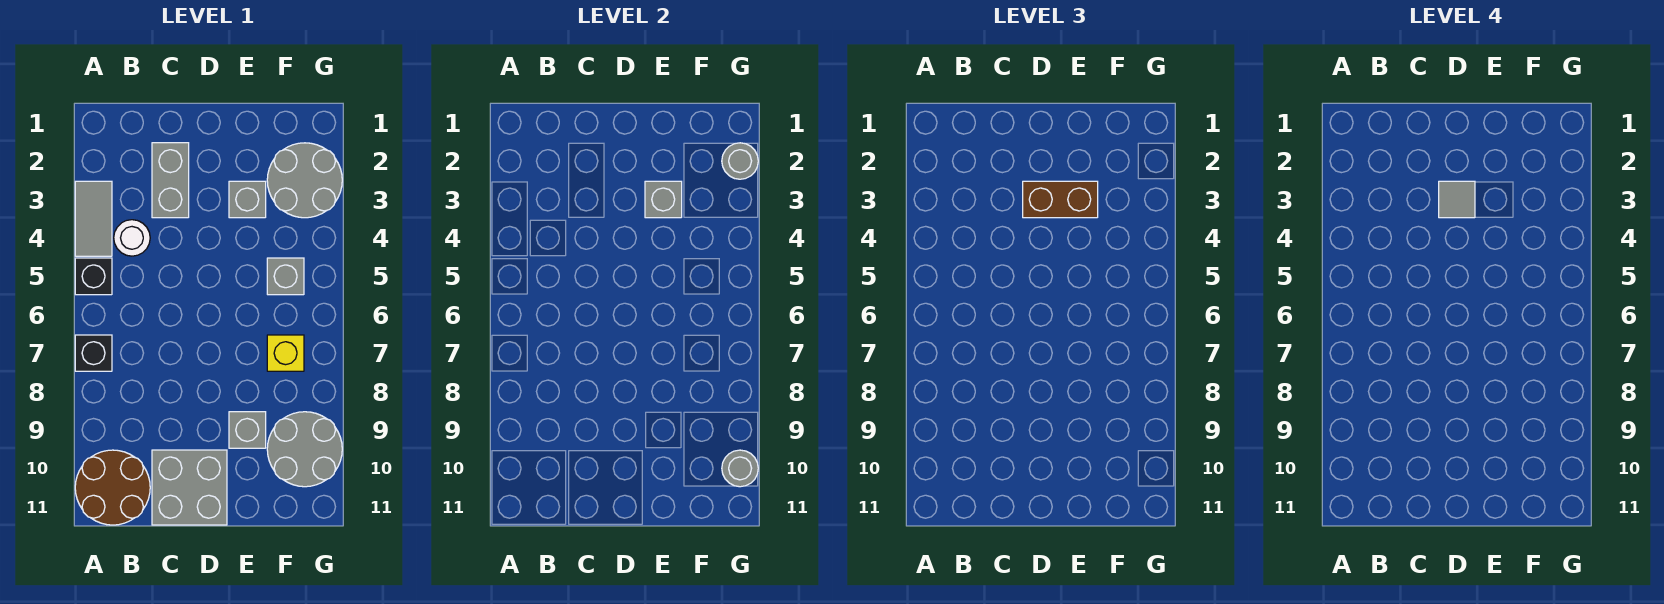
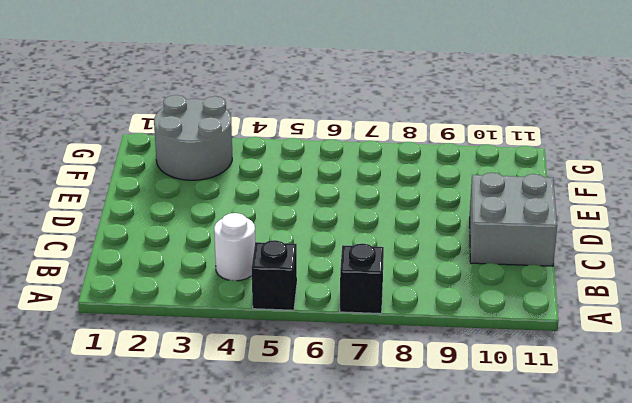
none -> grey tile A3:A4 level 1
none -> brown round brick A10:B11 level 1
none -> grey brick C2:C3 level 1

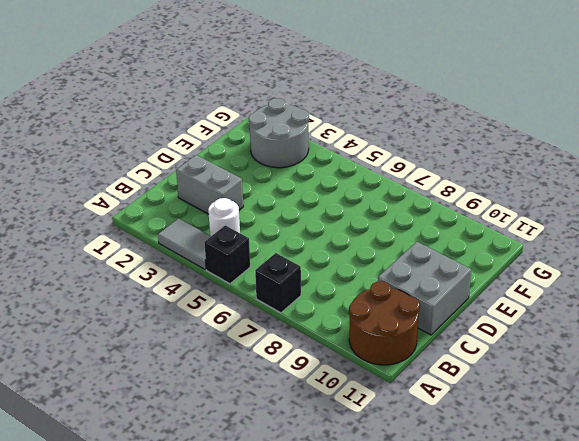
none -> grey brick E3 level 1
none -> grey brick E9 level 1
none -> grey brick F5 level 1

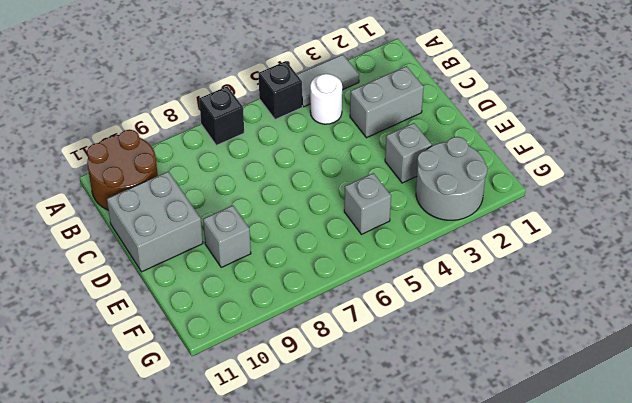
none -> yellow brick F7 level 1
none -> grey round brick F9:G10 level 1
none -> grey brick E3 level 2

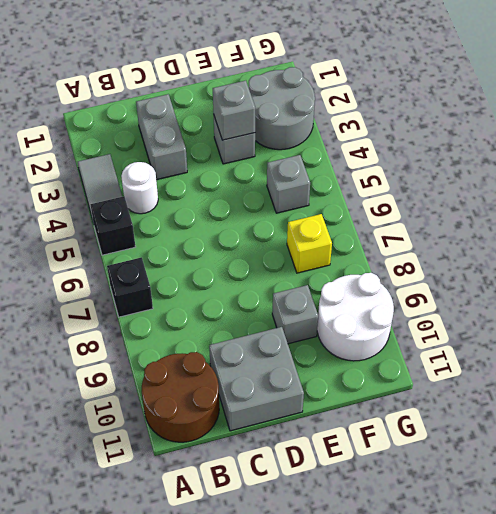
white round brick F9:G10 level 1 -> grey round brick F9:G10 level 1
none -> grey round brick G2 level 2
none -> grey round brick G10 level 2
none -> brown brick D3:E3 level 3

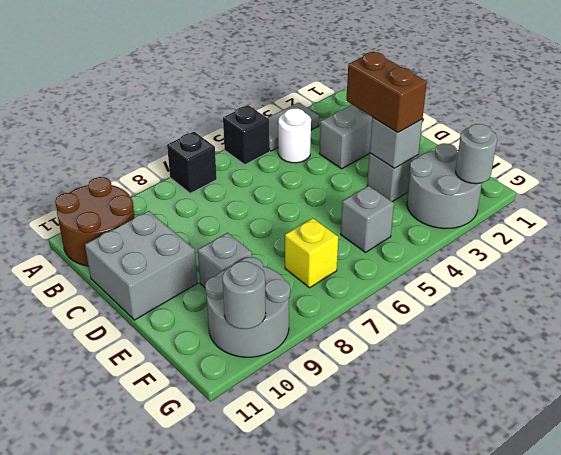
none -> grey tile D3 level 4

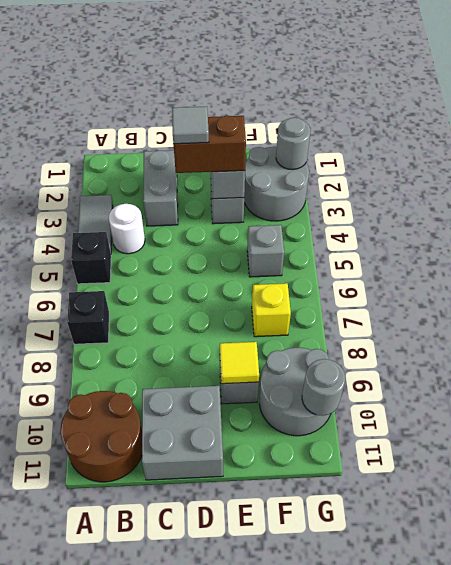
yellow tile E9 level 2 -> none

